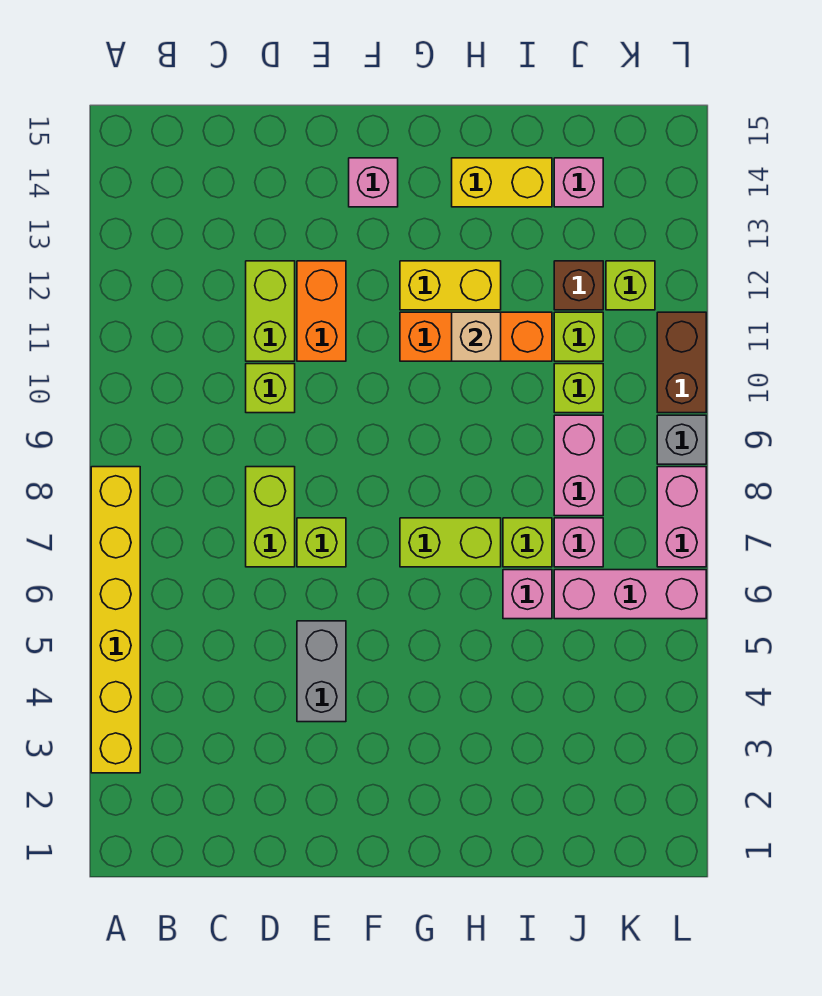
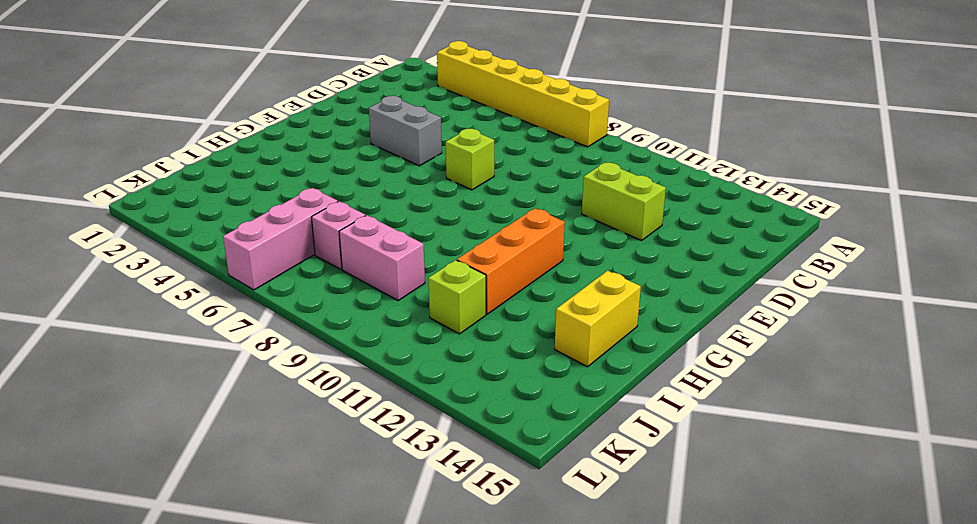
none -> lime brick D7:D8 level 1
none -> lime brick D10 level 1
none -> orange brick E11:E12 level 1

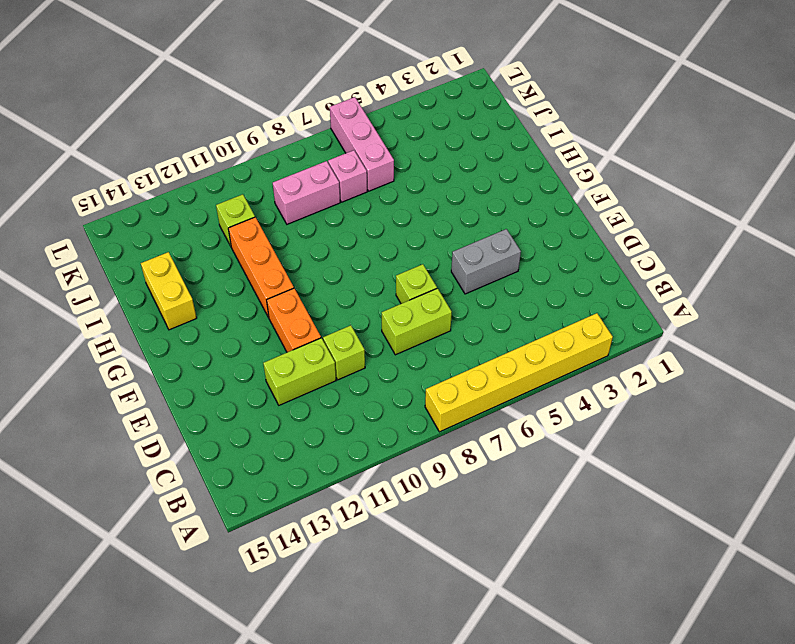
orange brick E11:F11 level 1 -> orange brick E11:E12 level 1
none -> pink brick F14 level 1
none -> lime brick G7:H7 level 1
none -> yellow brick G12:H12 level 1

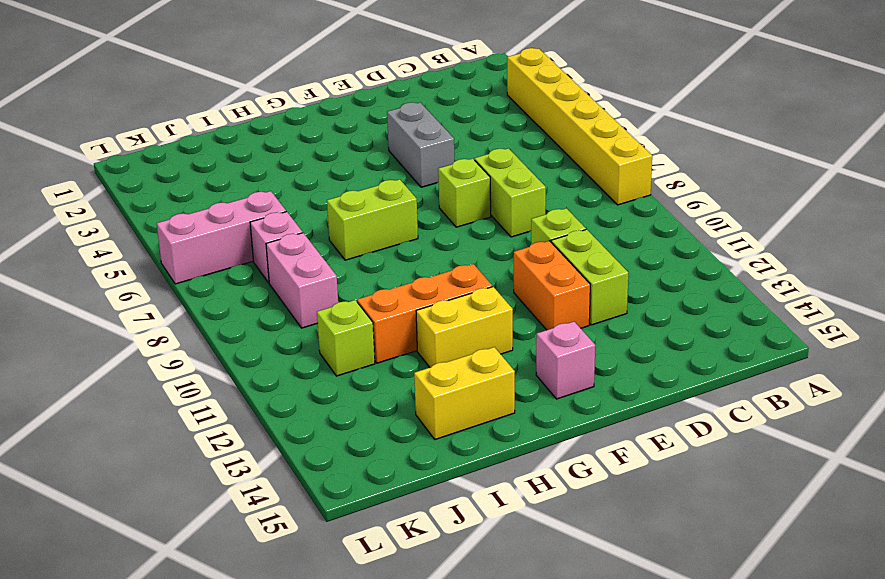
none -> pink brick I6 level 1
none -> lime brick I7 level 1
none -> lime brick J10 level 1

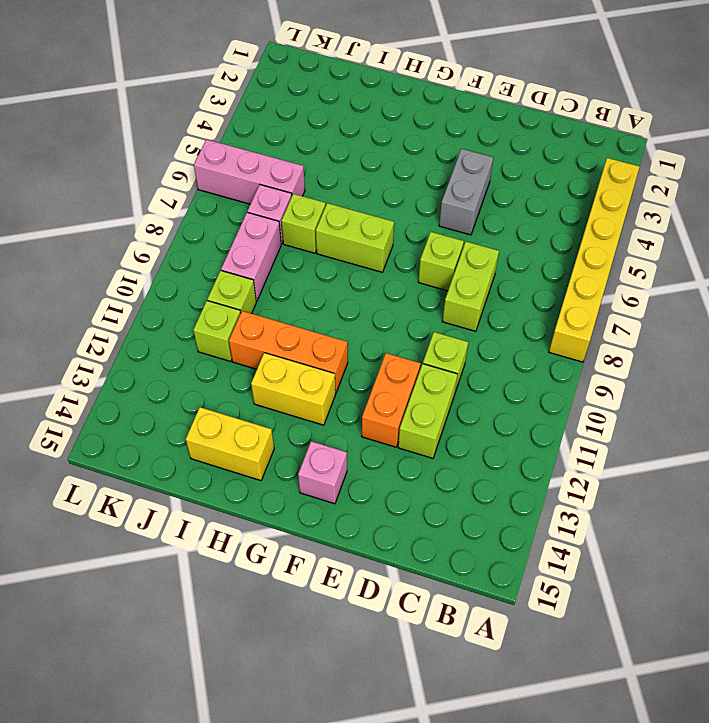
none -> pink brick I6 level 1
none -> brown brick J12 level 1
none -> pink brick J14 level 1

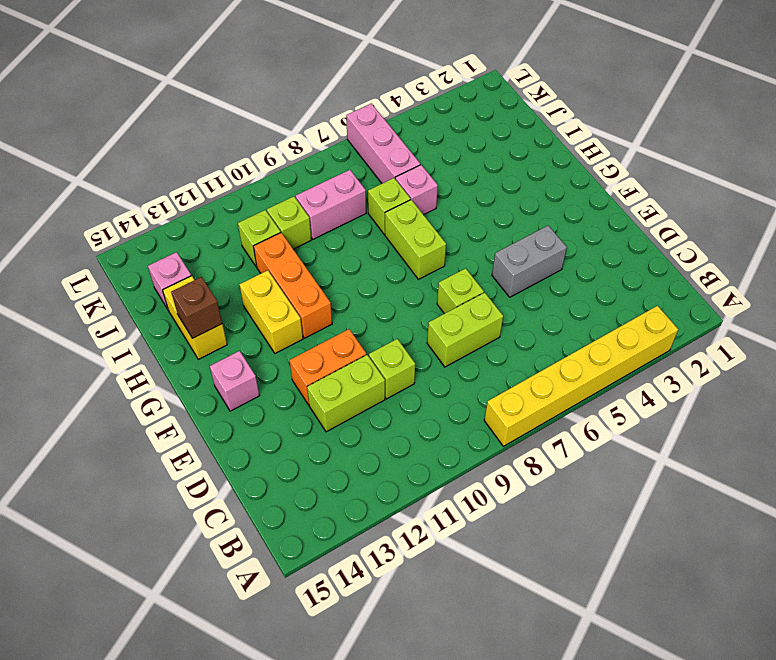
brown brick H14 level 2 -> brown brick J12 level 1
none -> pink brick J7 level 1
none -> lime brick K12 level 1
none -> pink brick L7:L8 level 1

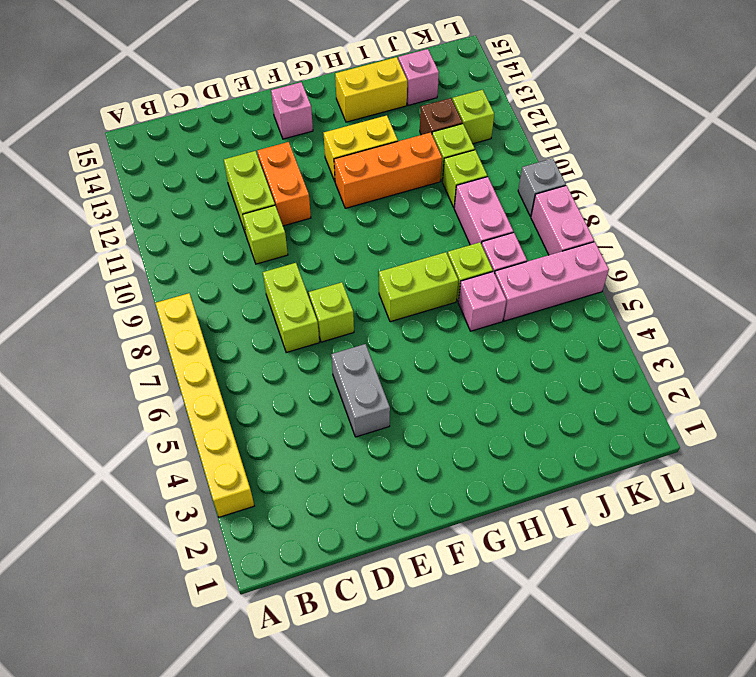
none -> brown brick L10:L11 level 1
none -> tan brick H11 level 2

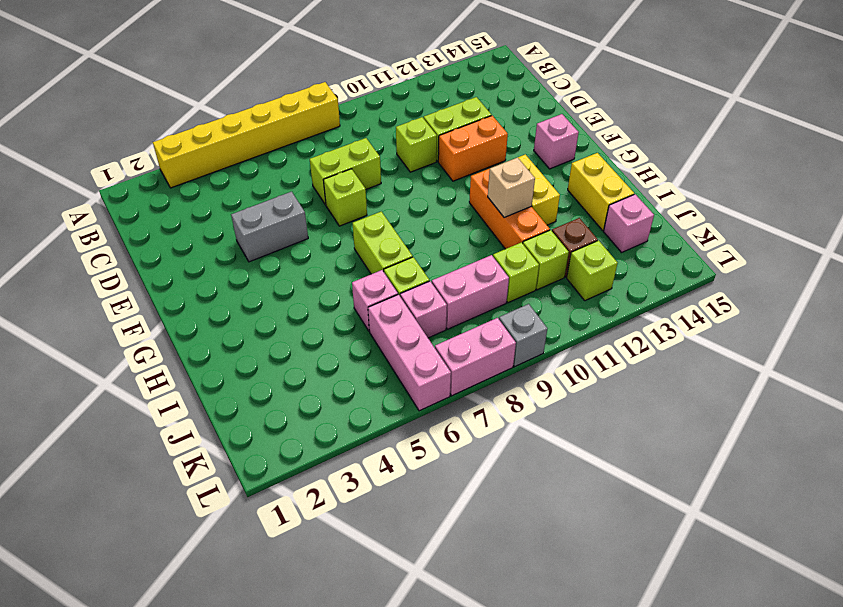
none -> brown brick L10:L11 level 1

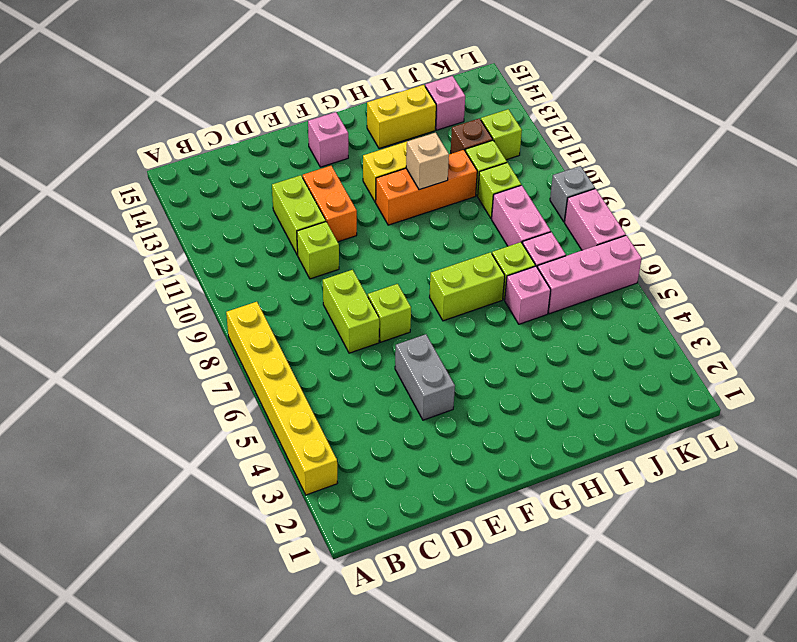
none -> brown brick L10:L11 level 1

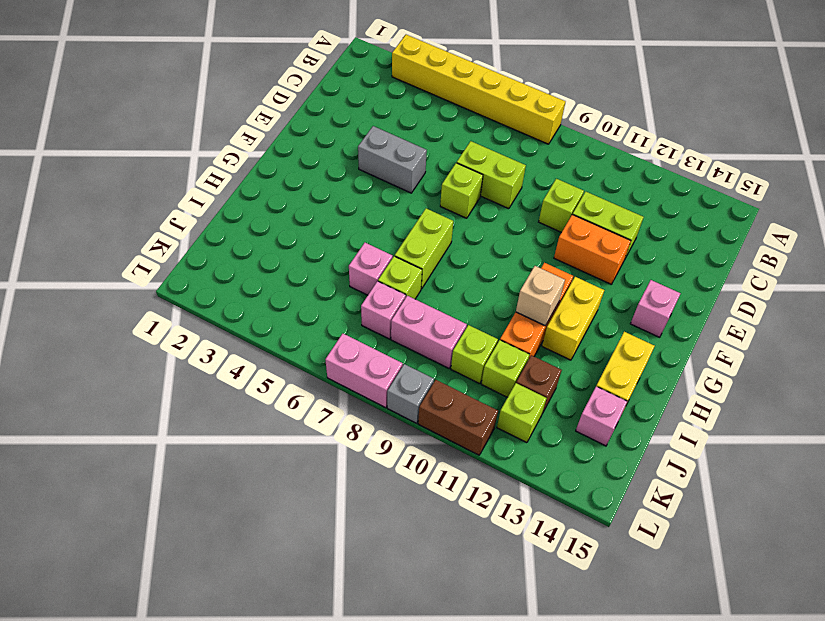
none -> pink brick J6:L6 level 1

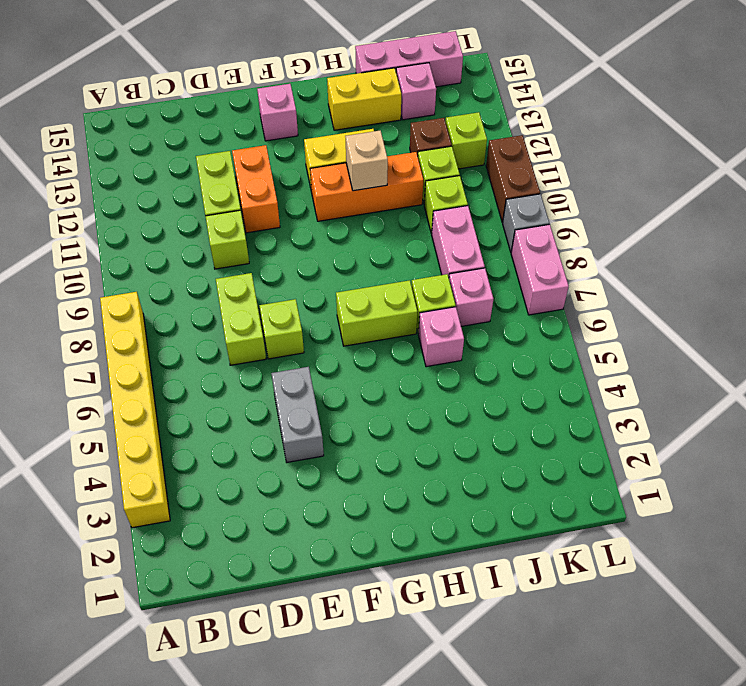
pink brick I15:K15 level 1 -> pink brick J6:L6 level 1

